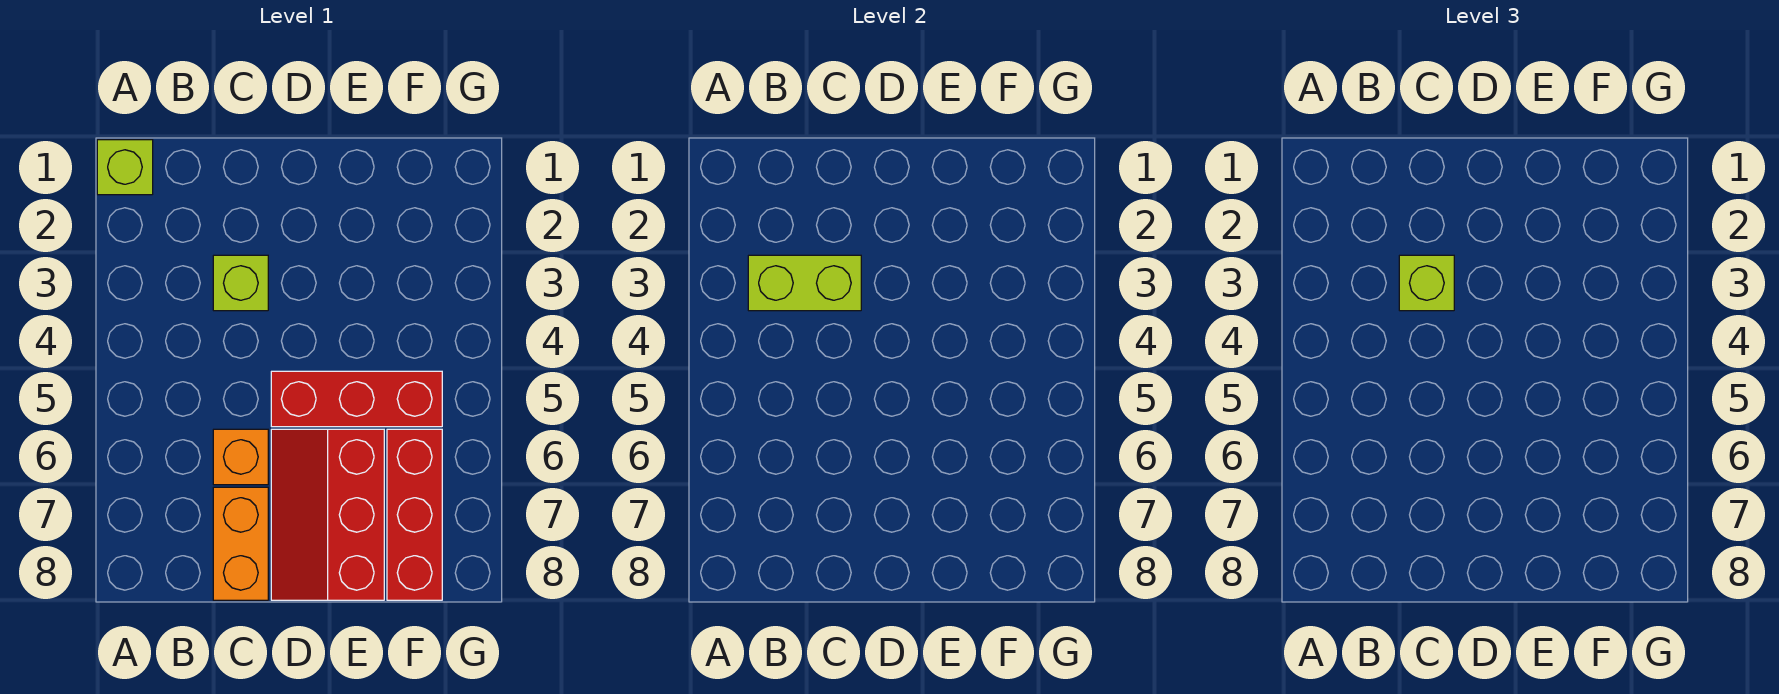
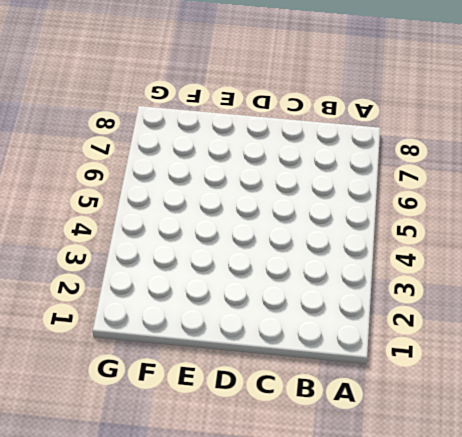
none -> lime brick A1 level 1
none -> lime brick C3 level 1

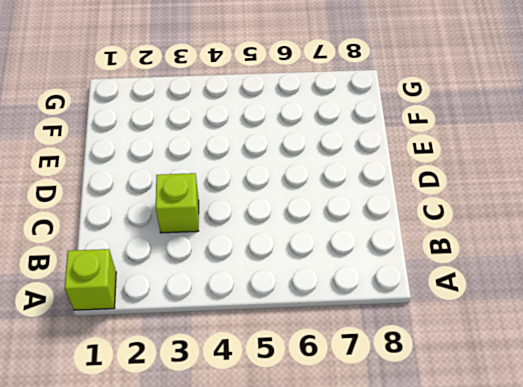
none -> orange brick C6 level 1
none -> orange brick C7:C8 level 1

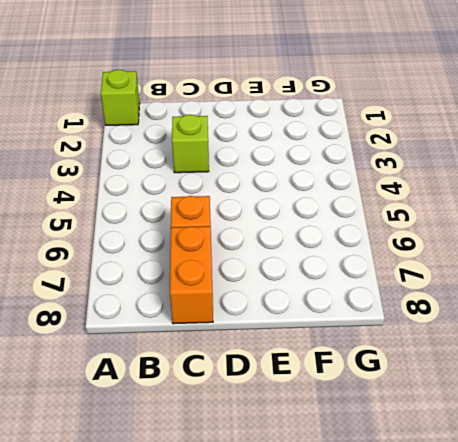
none -> red brick D5:F5 level 1
none -> red slope D6:E8 level 1 top E

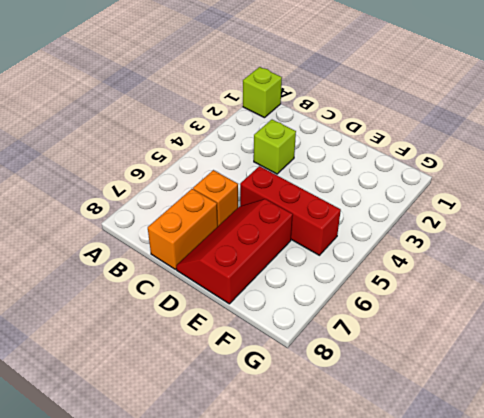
none -> red brick F6:F8 level 1
none -> lime brick B3:C3 level 2

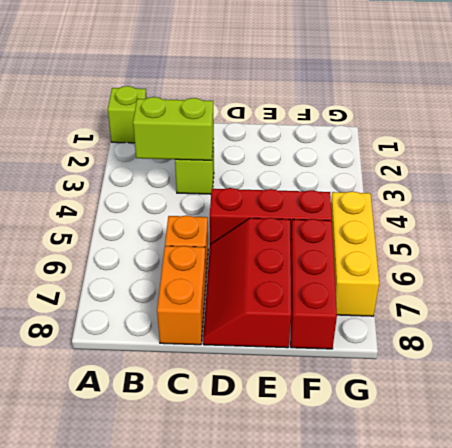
yellow brick G5:G7 level 1 -> none
none -> lime brick C3 level 3

